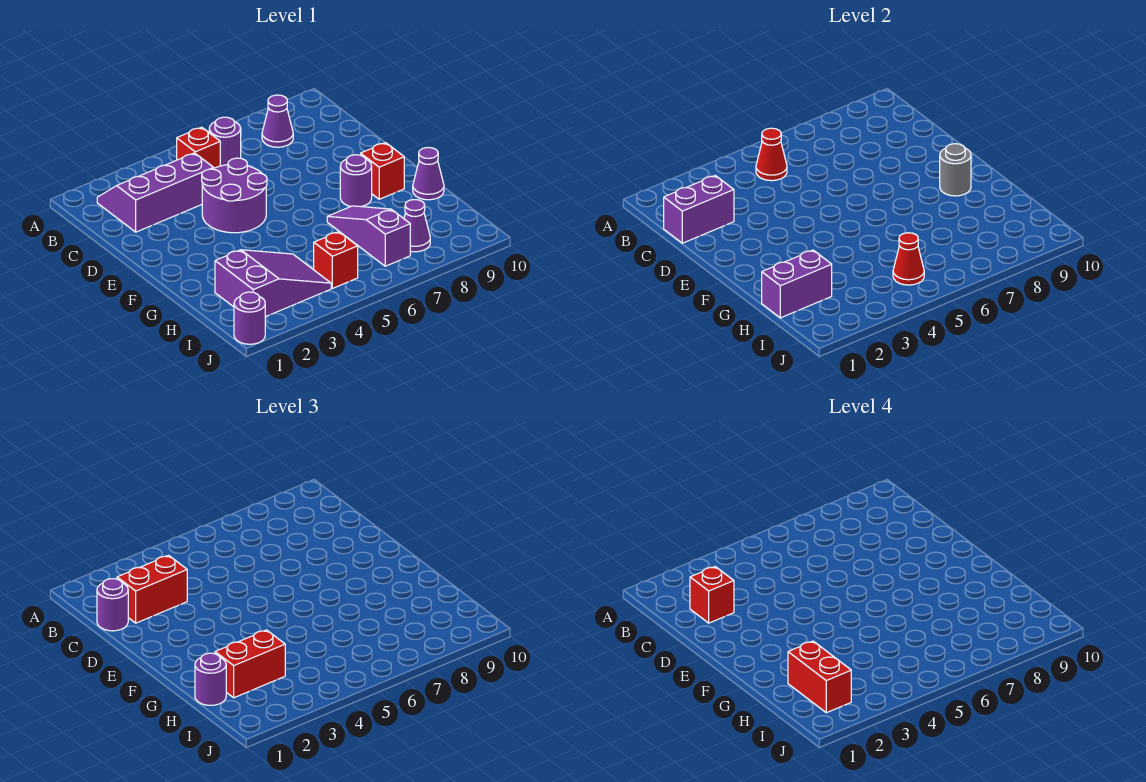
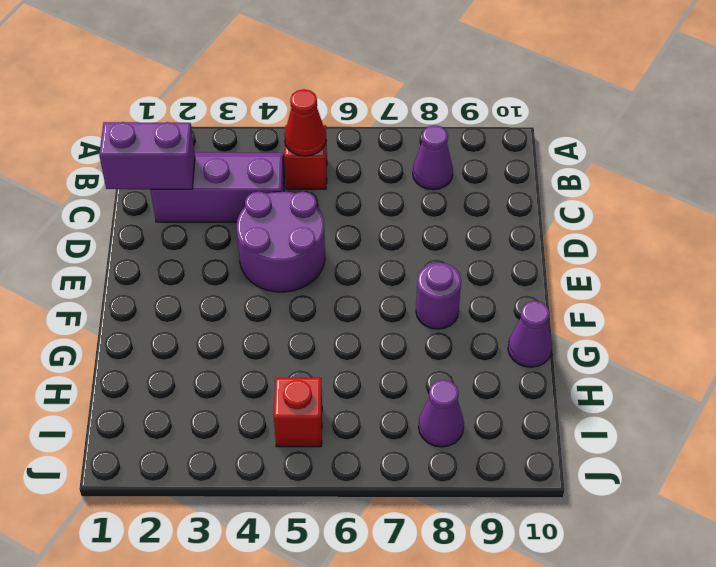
none -> purple round brick B6 level 1
none -> red brick F9 level 1
none -> purple slope G7:I7 level 1 top I

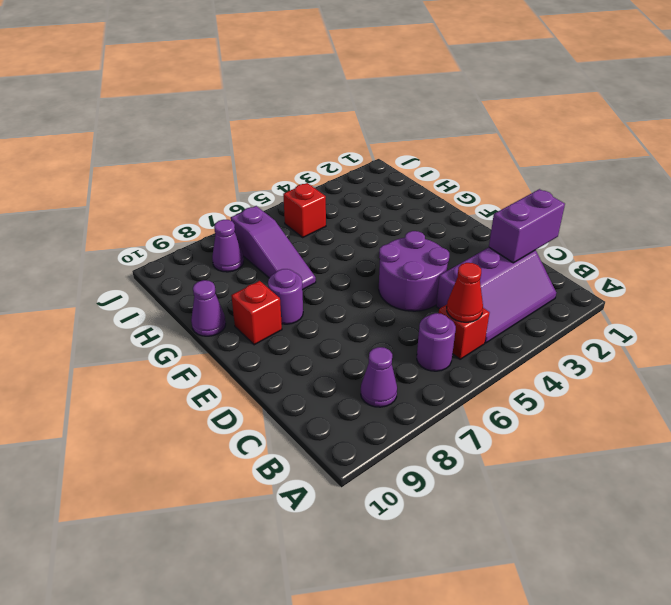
none -> purple slope H2:I4 level 1 top 2
none -> purple round brick J1 level 1
none -> grey round brick F9 level 2

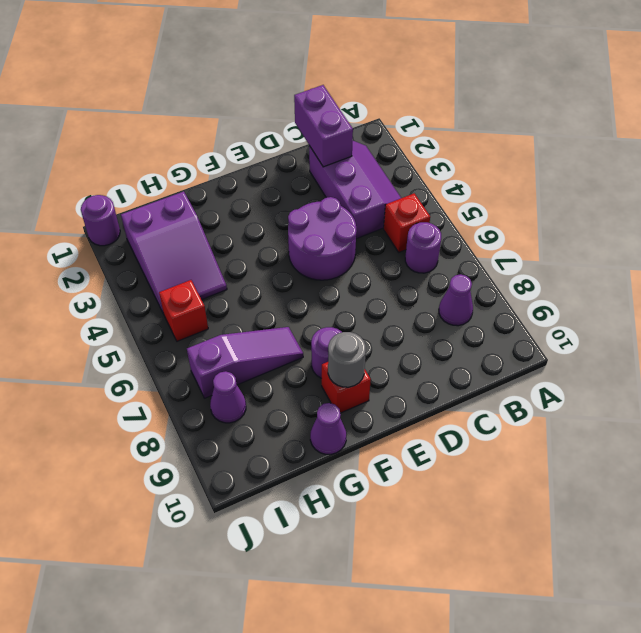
none -> red cone B5 level 2
none -> purple brick H1:H2 level 2
none -> red cone I5 level 2

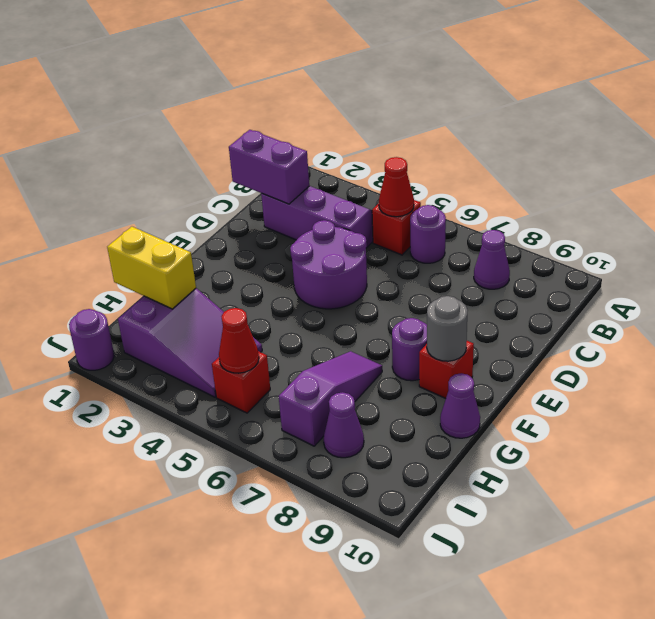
yellow brick H1:H2 level 2 -> purple brick H1:H2 level 2
none -> purple round brick C1 level 3
none -> red brick C2:C3 level 3
none -> purple round brick H1 level 3

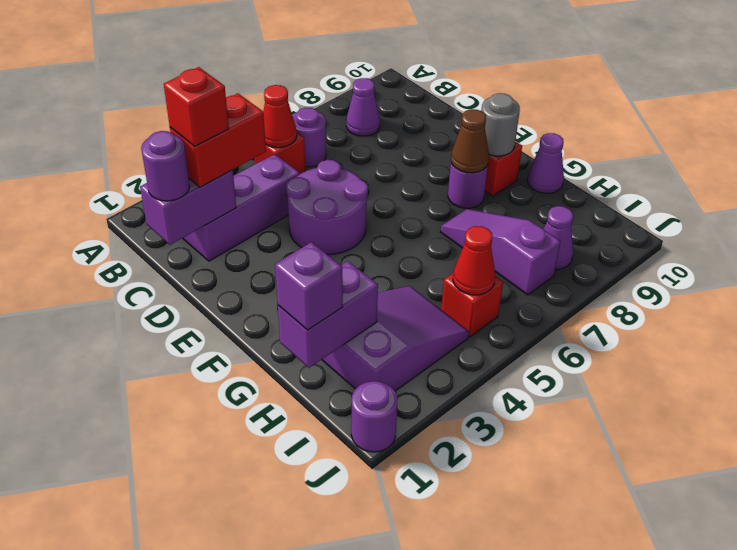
brown cone F8 level 2 -> none
purple brick H1 level 3 -> purple round brick H1 level 3
none -> red brick H2:H3 level 3
none -> red brick H2:I2 level 4

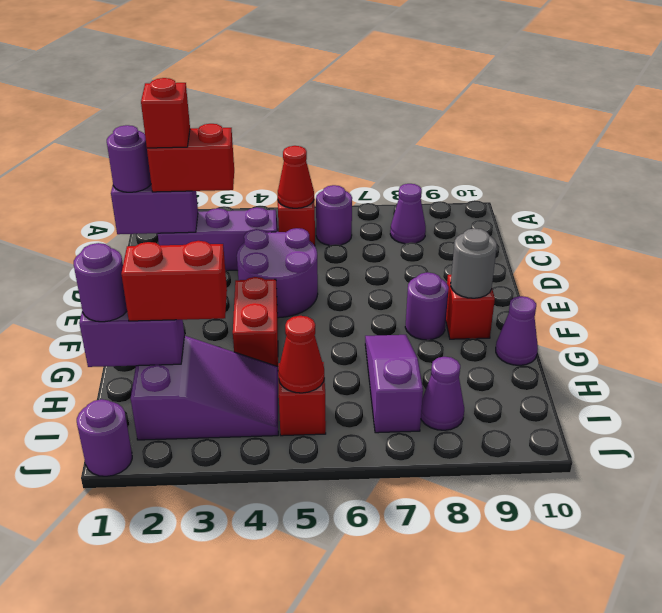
red brick F4:G4 level 1 -> red brick H2:I2 level 4

